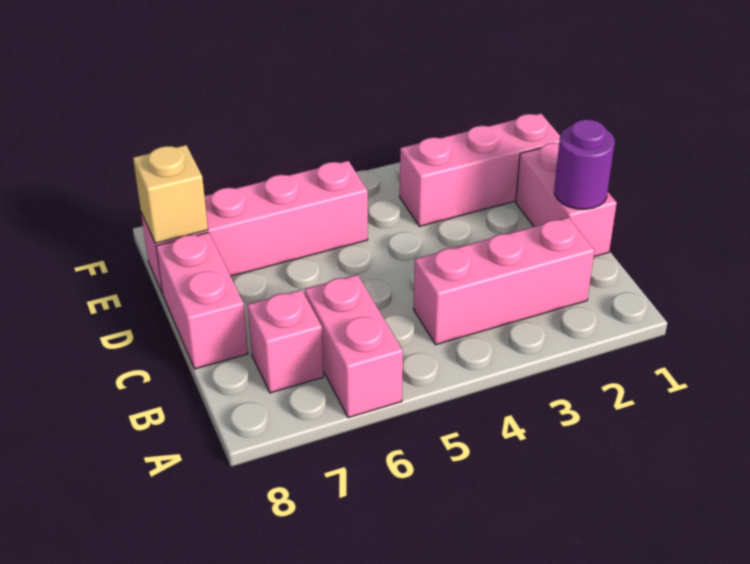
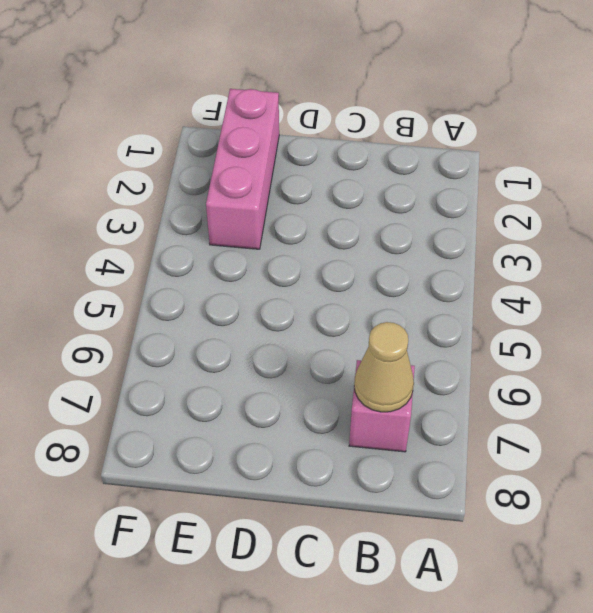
tan cone B7 level 2 -> none
none -> pink brick A6:B6 level 1
none -> pink brick B2:B4 level 1

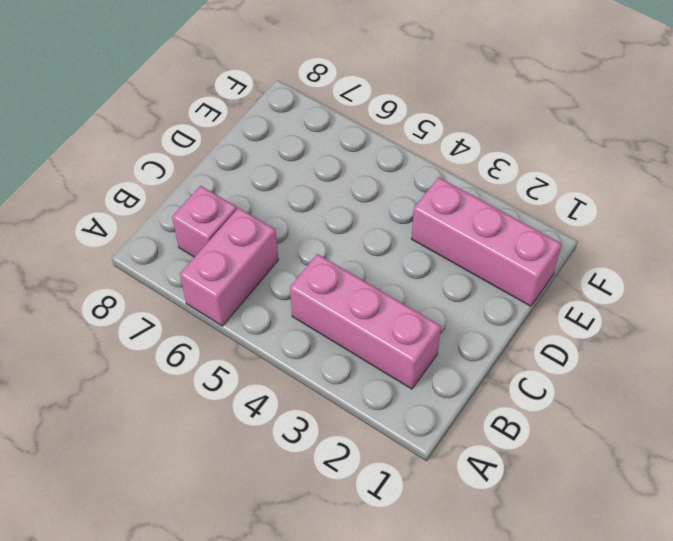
none -> pink brick C1:D1 level 1
none -> pink brick C8:D8 level 1

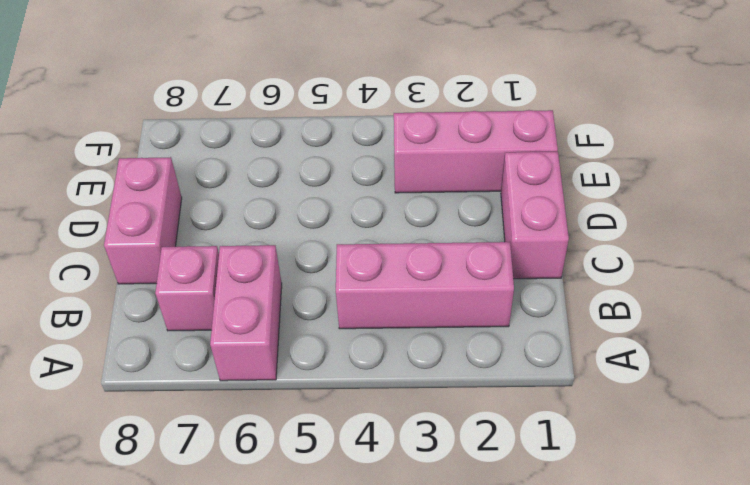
none -> pink brick E5:E8 level 1
none -> purple round brick C1 level 2

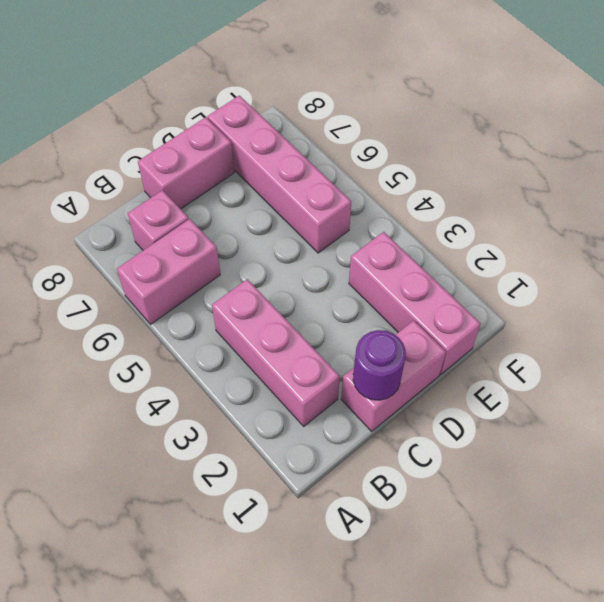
none -> tan brick E8 level 2

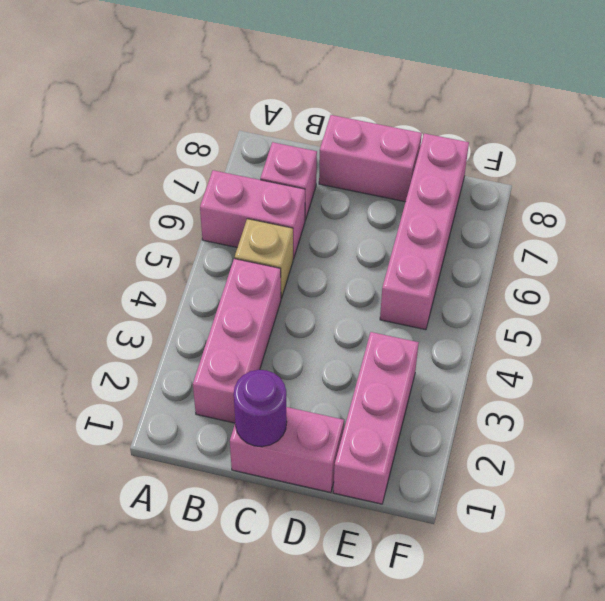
tan brick B5 level 1 -> tan brick E8 level 2

